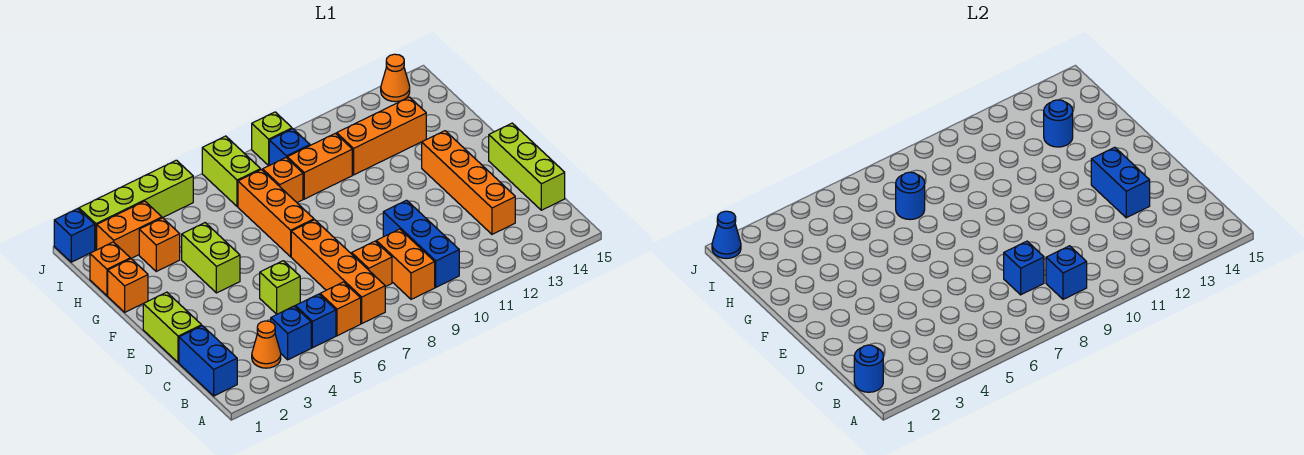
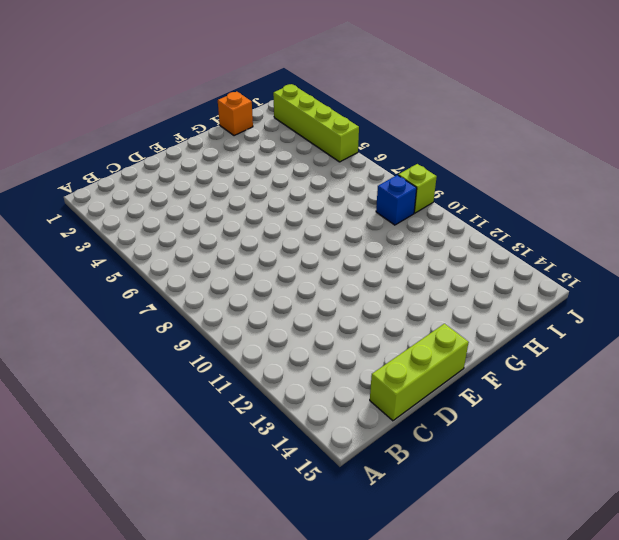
none -> blue brick B1:C1 level 1
none -> orange cone B3 level 1
none -> blue brick B4 level 1
none -> blue brick B5 level 1

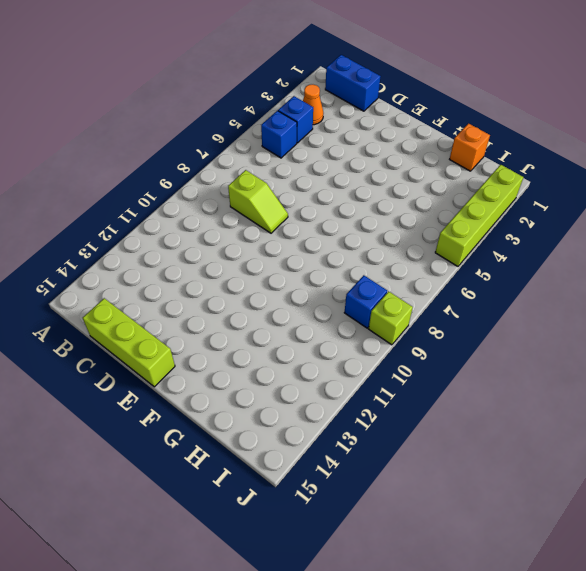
lime slope C8:D8 level 1 top C -> orange brick C8 level 1
none -> orange brick B6 level 1
none -> orange brick B7:E7 level 1
none -> orange brick B9:C9 level 1
none -> blue brick B10:D10 level 1

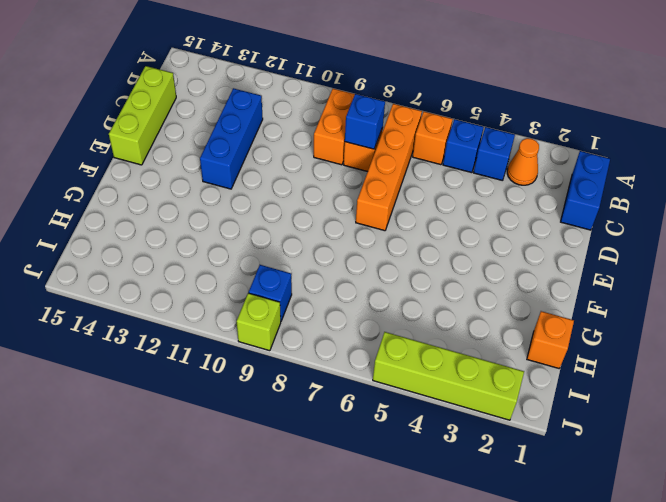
blue brick C12:E12 level 1 -> blue brick B10:D10 level 1
none -> orange brick C13:F13 level 1
none -> lime brick D1:E1 level 1
none -> lime brick D5 level 1
none -> lime brick F4:G4 level 1

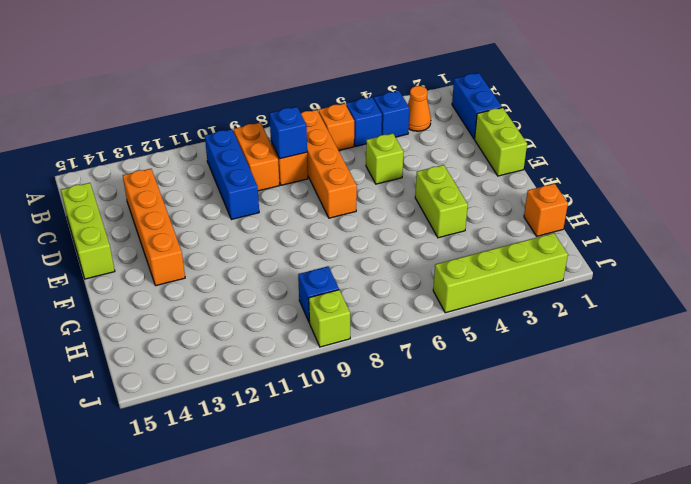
none -> orange brick F7:H7 level 1
none -> orange brick G1 level 1
none -> orange brick H3 level 1
none -> orange brick H8 level 1

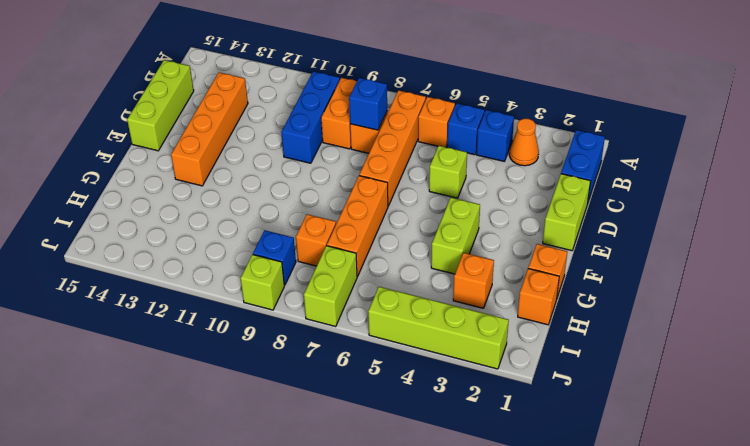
none -> orange brick H9:H10 level 1
none -> orange brick H11:H13 level 1
none -> orange brick I2:I3 level 1
none -> blue brick J1 level 1

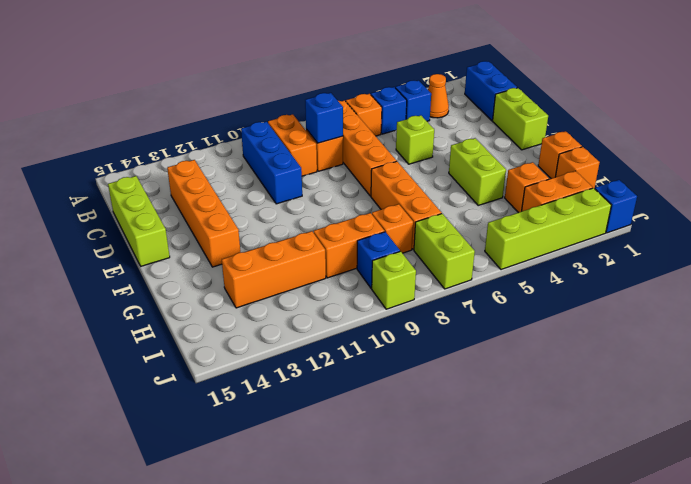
none -> orange cone J14 level 1
none -> blue round brick B1 level 2
none -> blue brick B9 level 2
none -> blue brick D13:E13 level 2

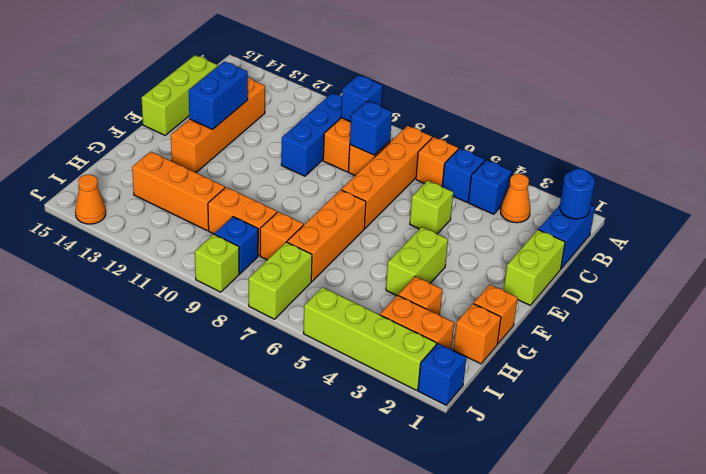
none -> blue round brick H7 level 2
none -> blue round brick H13 level 2
none -> blue cone J1 level 2

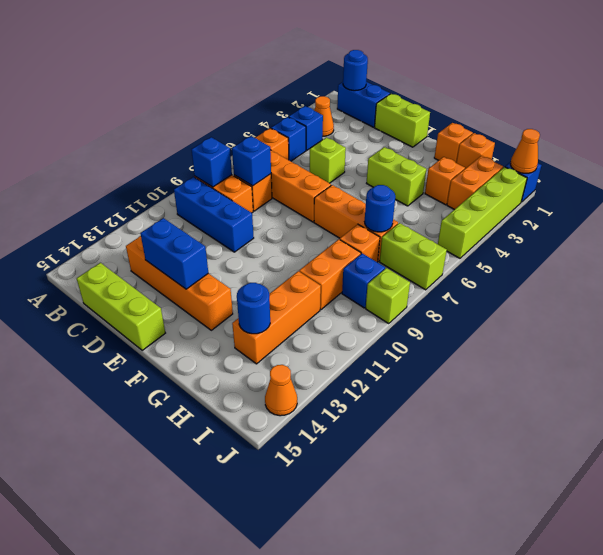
orange cone J1 level 2 -> blue cone J1 level 2

